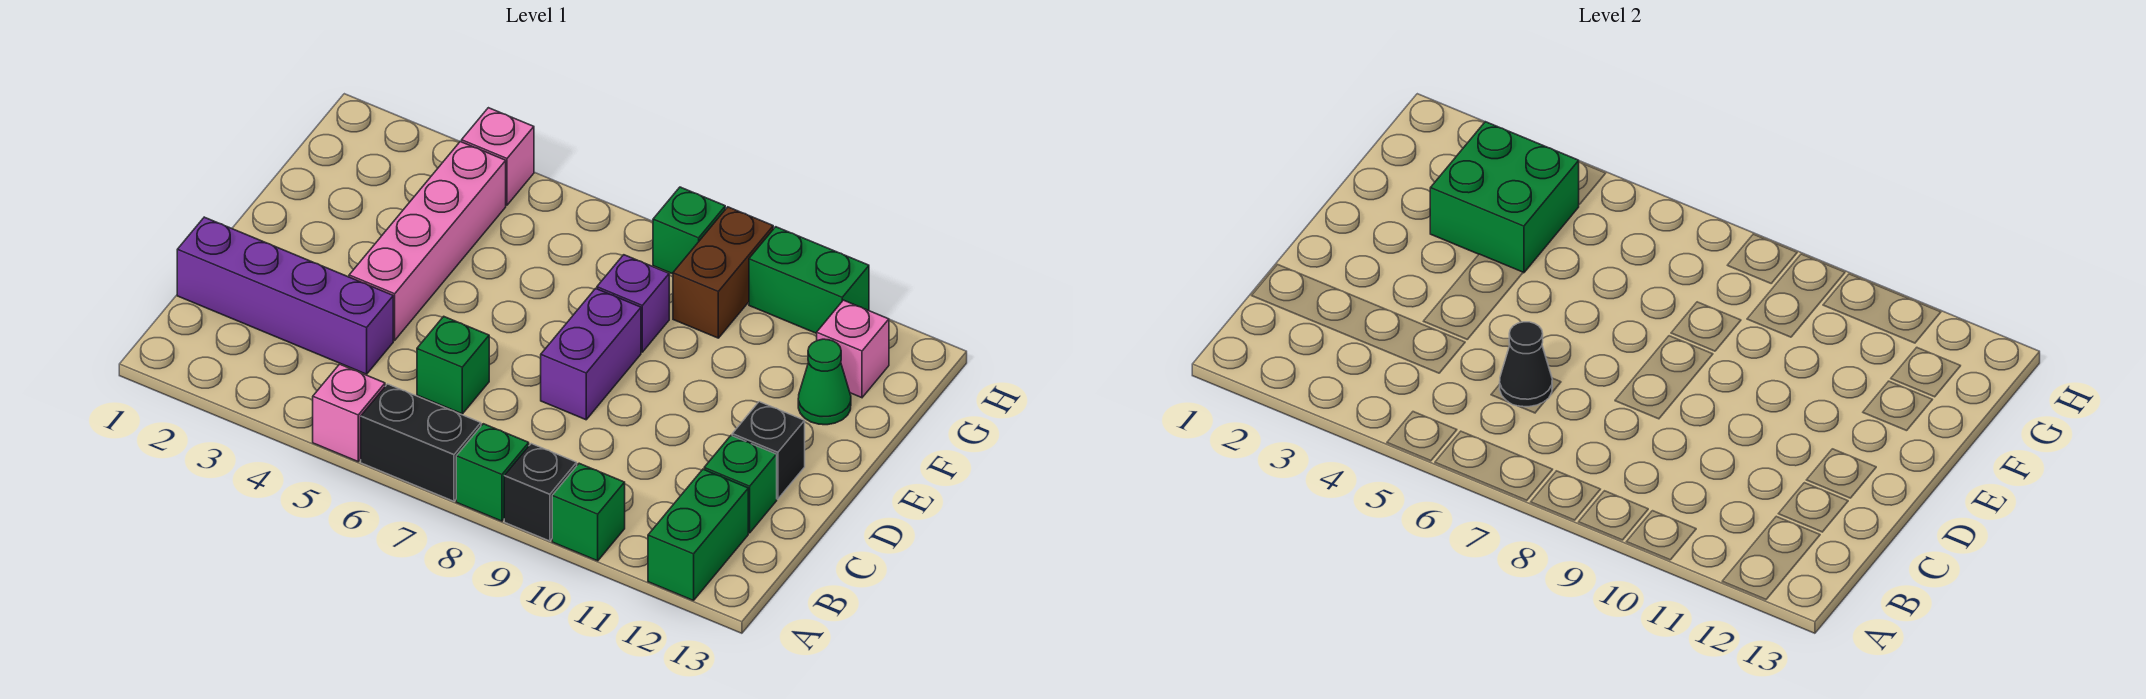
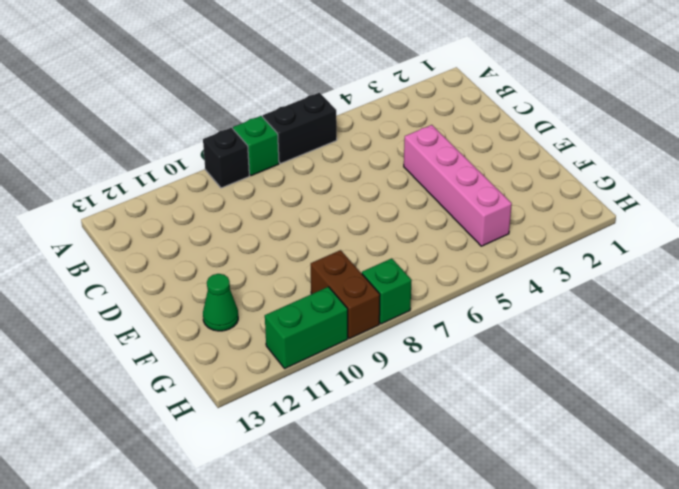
none -> pink brick A5 level 1
none -> green brick A10 level 1
none -> green brick A12:B12 level 1

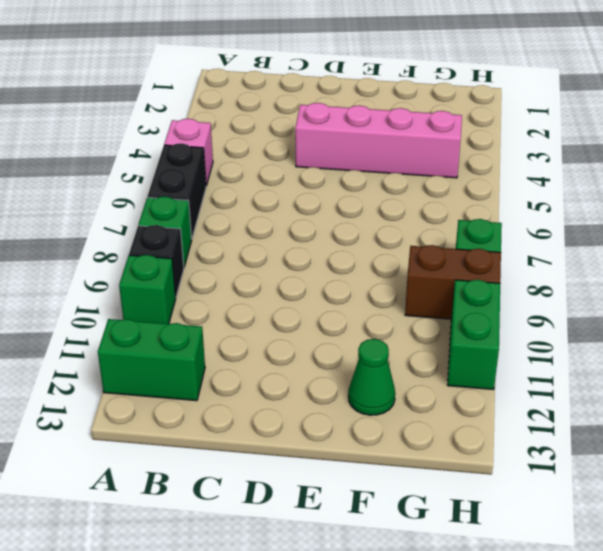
none -> purple brick C1:C4 level 1
none -> green brick C6 level 1
none -> green brick C12 level 1

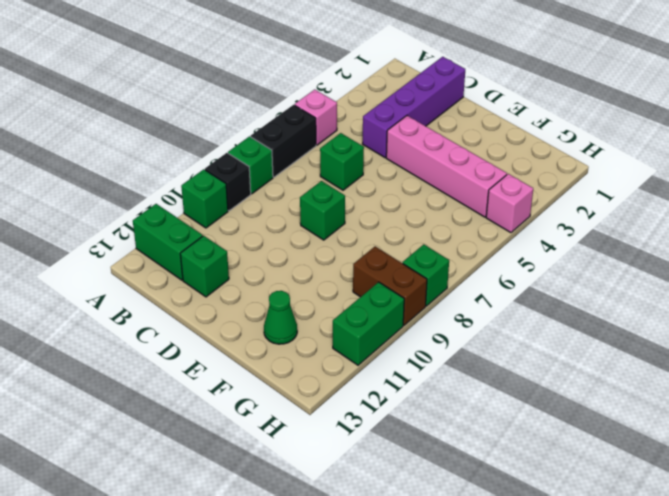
green brick D8 level 1 -> purple brick D8:E8 level 1
none -> black brick D12 level 1
none -> purple brick F8 level 1
none -> pink brick G12 level 1

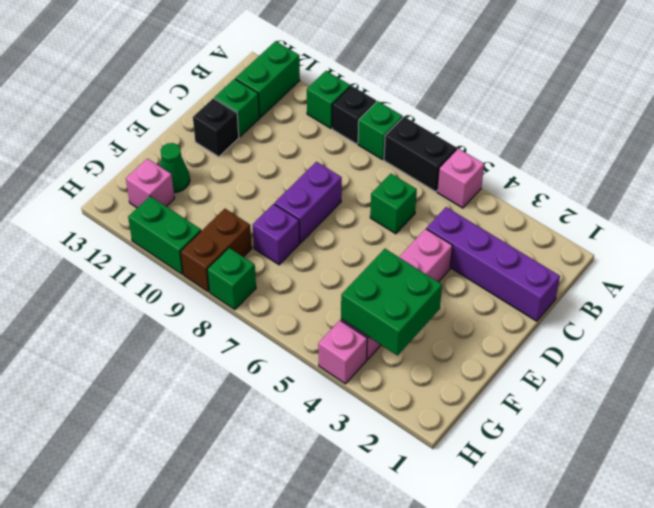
none -> black cone C6 level 2

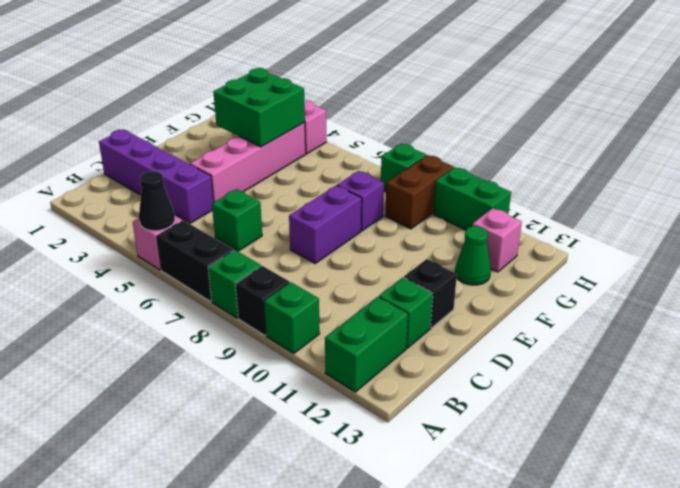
black cone A5 level 2 -> black cone C6 level 2

